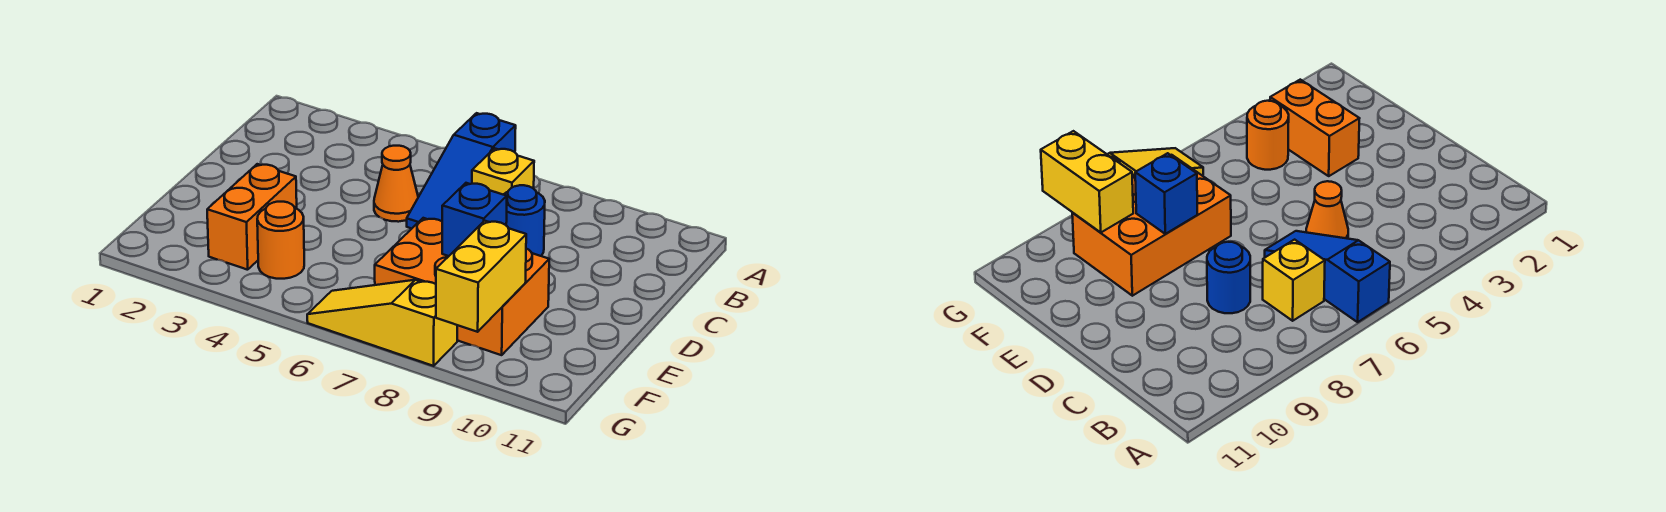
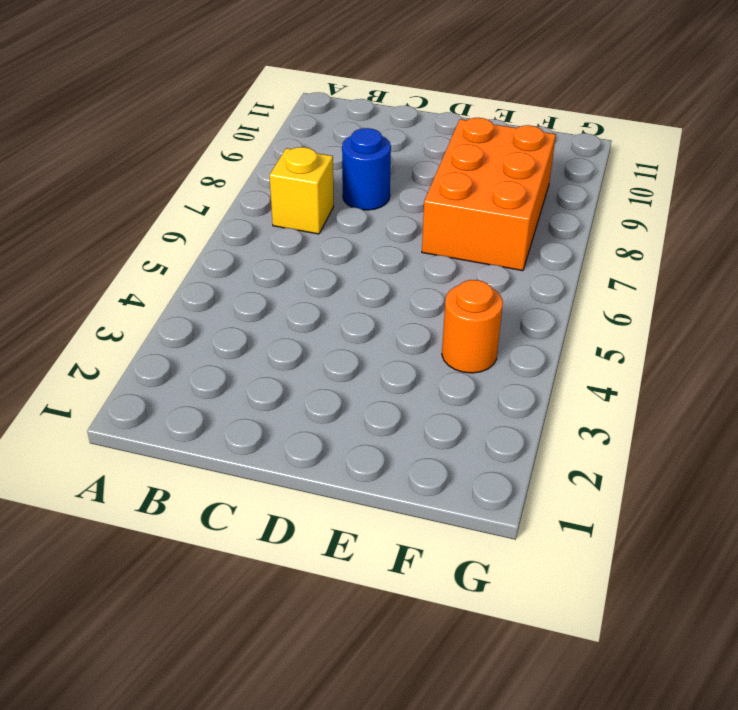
none -> blue slope A6:C6 level 1 top A
none -> orange cone C5 level 1

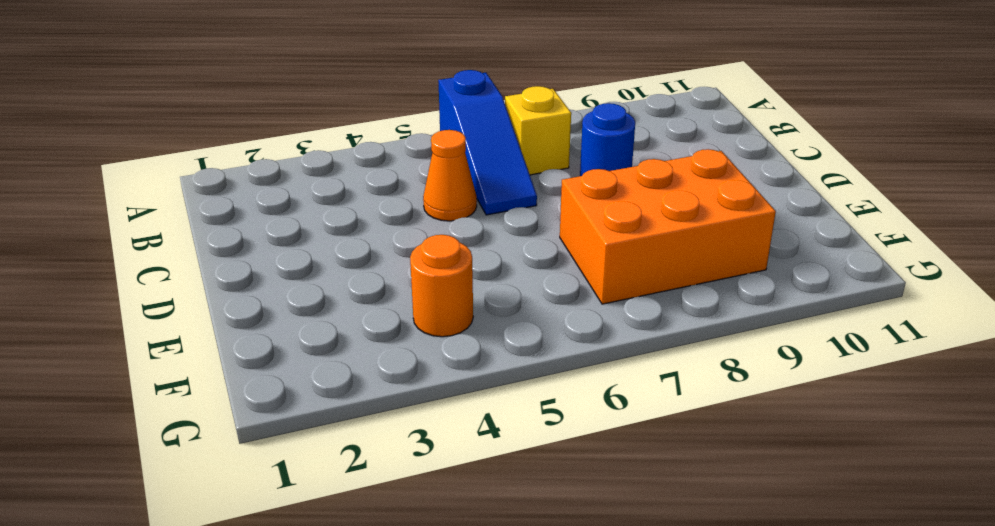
none -> orange brick E3:F3 level 1
none -> yellow slope G6:G8 level 1 top 8

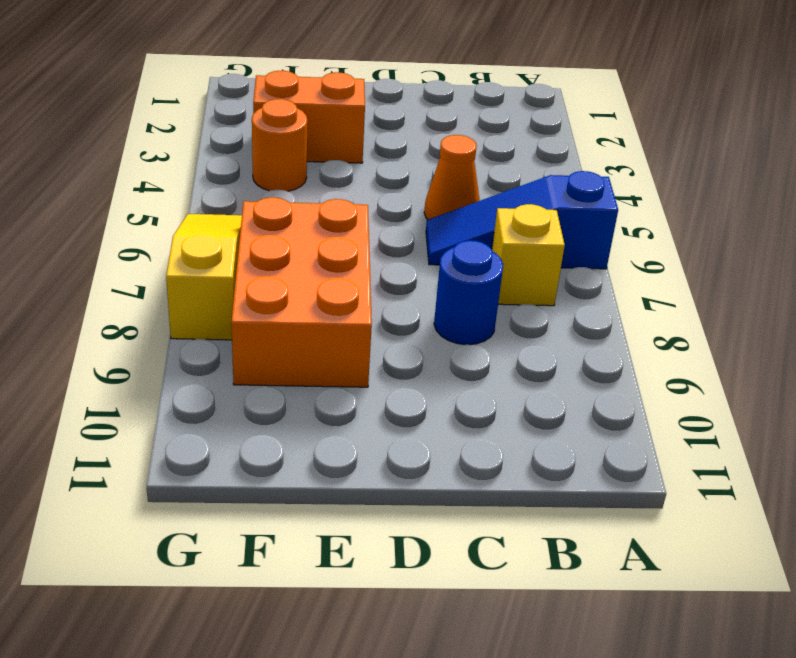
none -> blue brick E8 level 2
none -> yellow brick F9:G9 level 2

